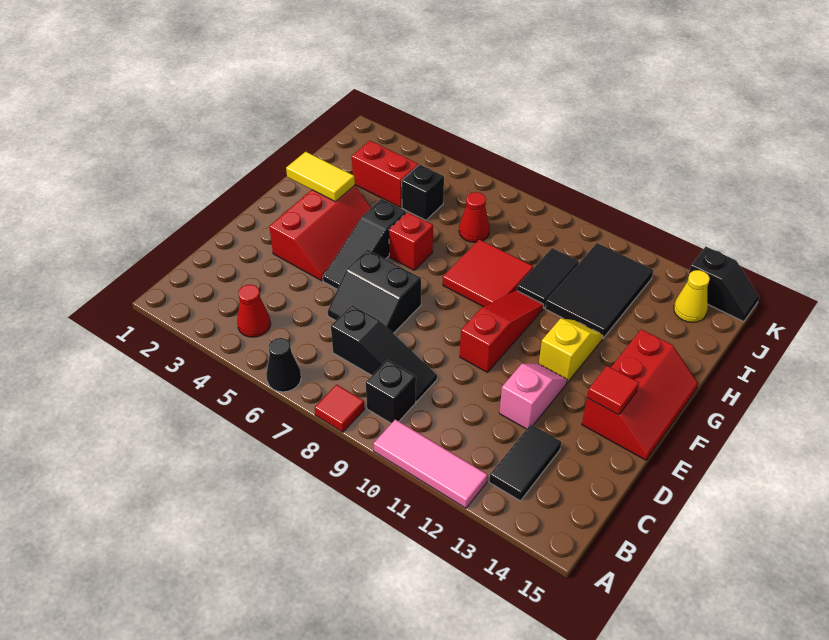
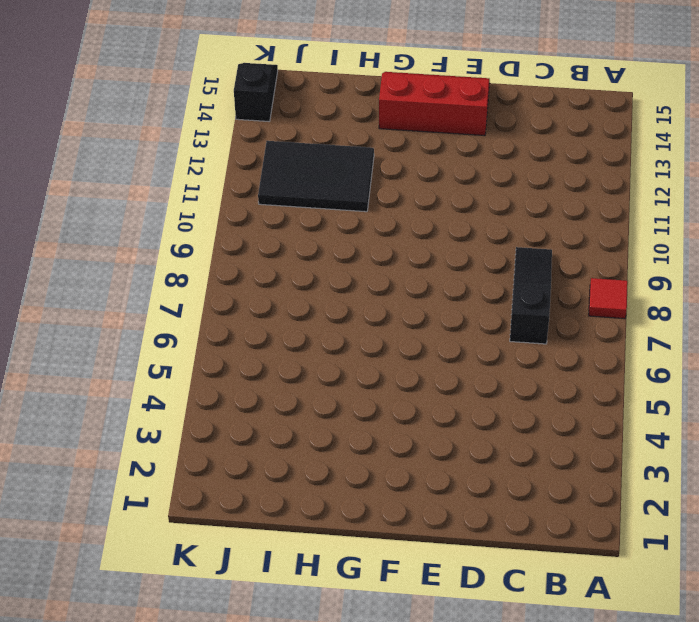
none -> black cone A6 level 1
none -> pink tile A10:A12 level 1
none -> red cone B4 level 1

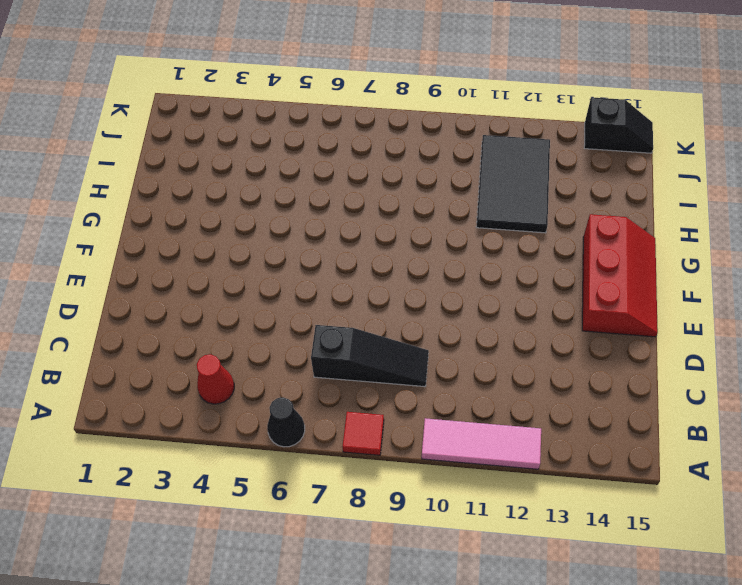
none -> black brick B9 level 1
none -> black tile B13:C13 level 1
none -> black slope D6:E7 level 1 top E

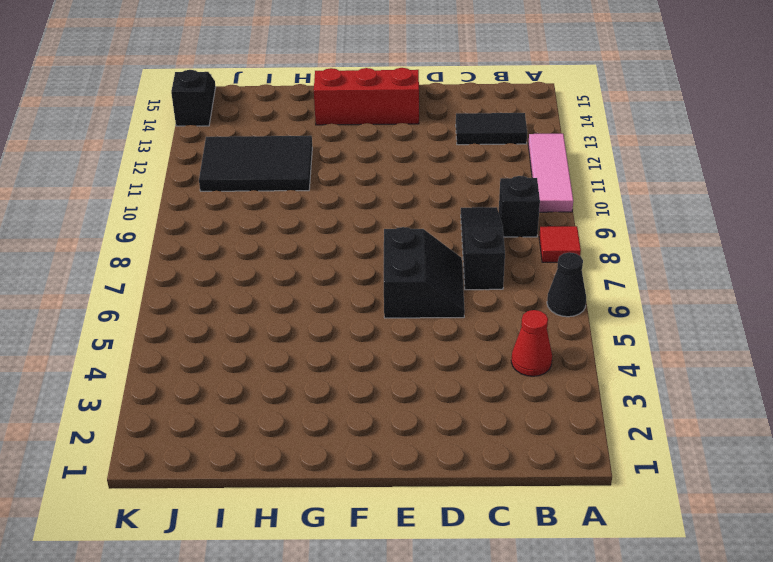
none -> pink slope D12:E12 level 1 top D
none -> red slope E3:G4 level 1 top 3
none -> black slope E5:G5 level 1 top G

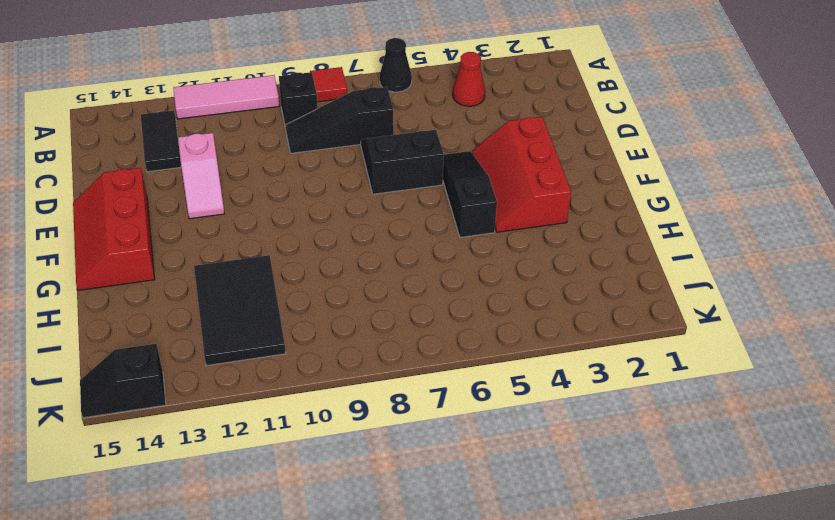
none -> red slope E10:G10 level 1 top E
none -> yellow slope F12:G12 level 1 top F
none -> red brick G6 level 1

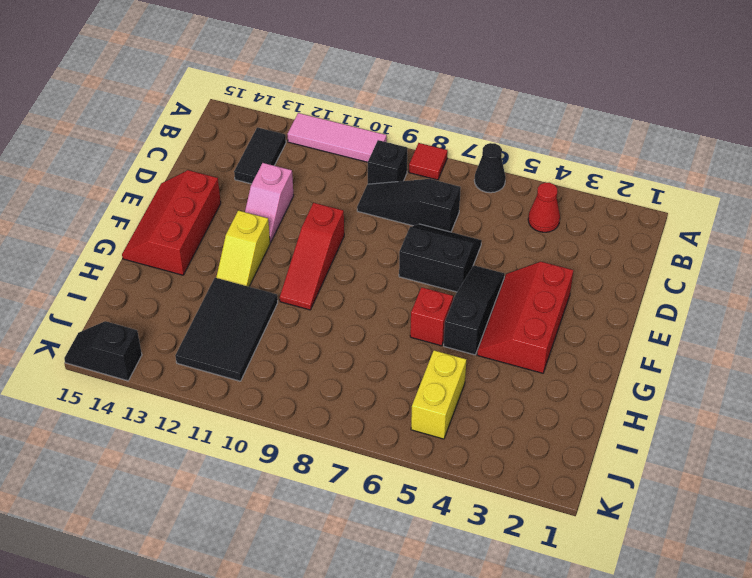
yellow brick I5:J5 level 1 -> black brick I5 level 1
none -> red tile G8:H9 level 1
none -> black tile H10:I10 level 1
none -> red brick I3:I4 level 1

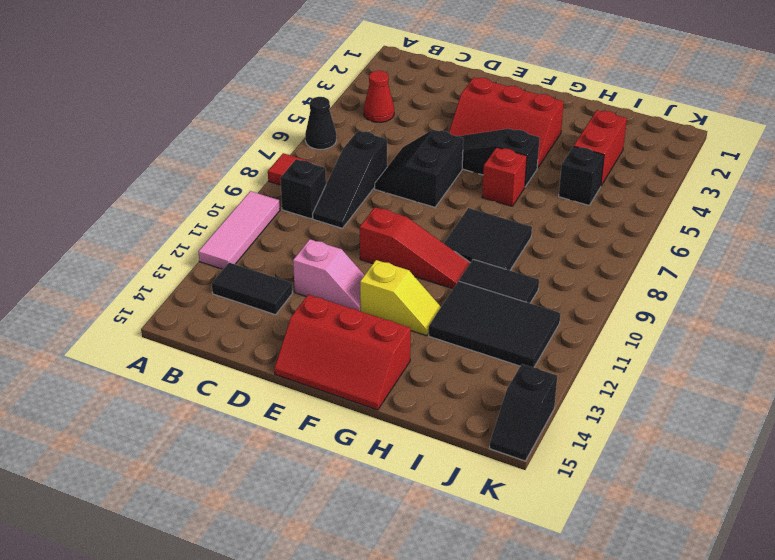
black tile G8:H9 level 1 -> red tile G8:H9 level 1
none -> red cone I7 level 1
none -> yellow cone J14 level 1
none -> red tile E14 level 2

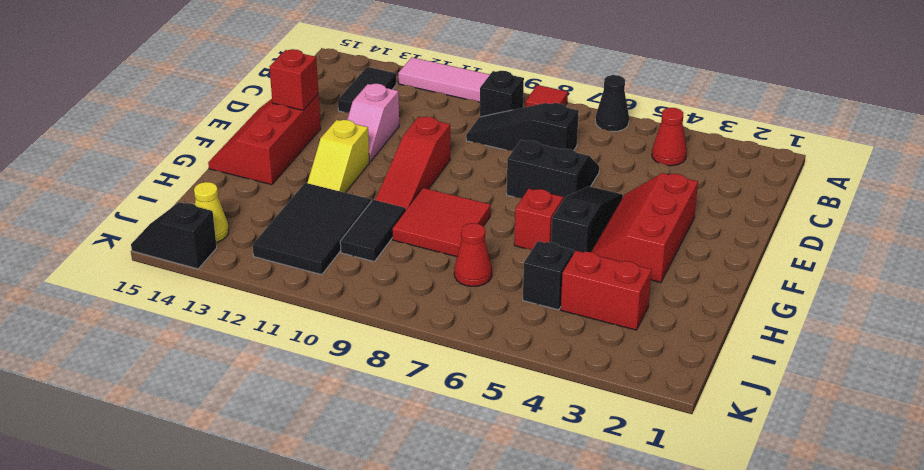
red brick E14 level 2 -> red tile E14 level 2
none -> yellow tile G2:G3 level 2

